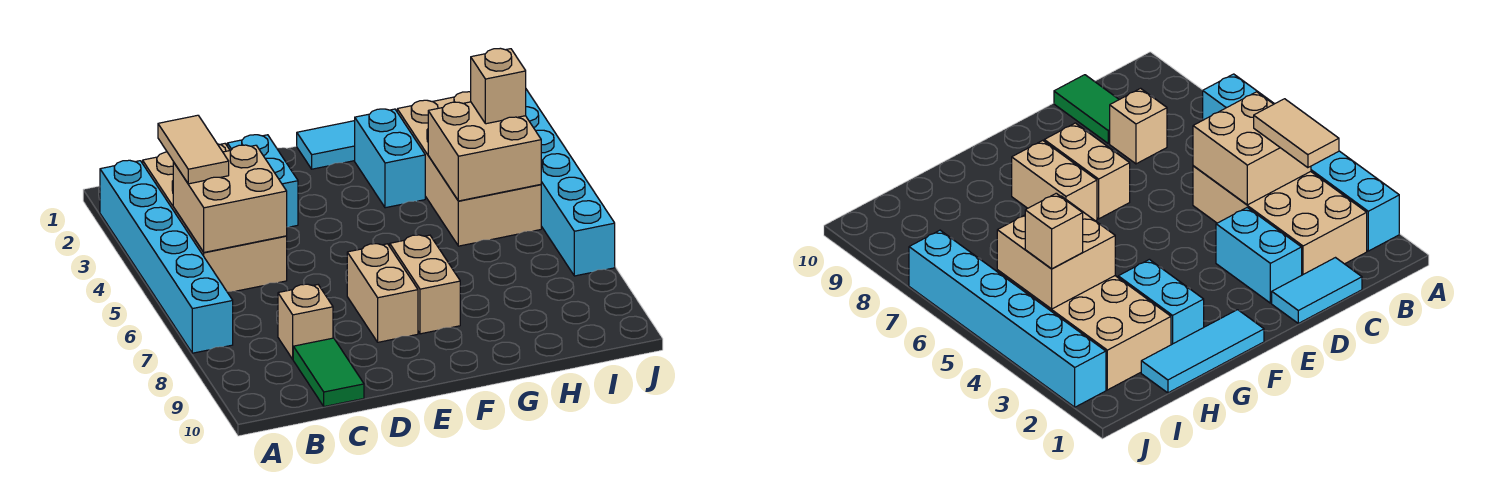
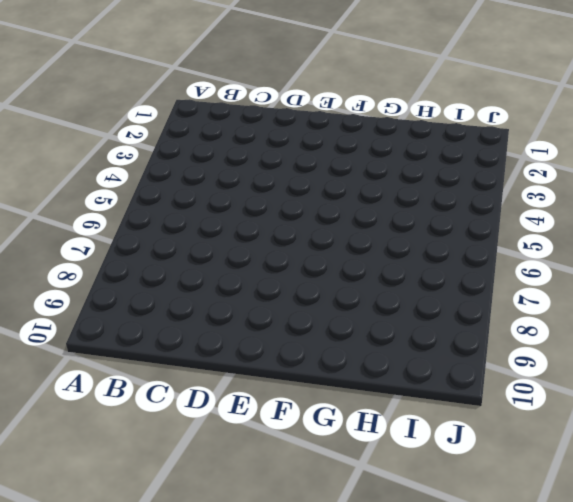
none -> cyan brick A2:A7 level 1
none -> tan brick B2:C5 level 1
none -> cyan tile C1:D1 level 1

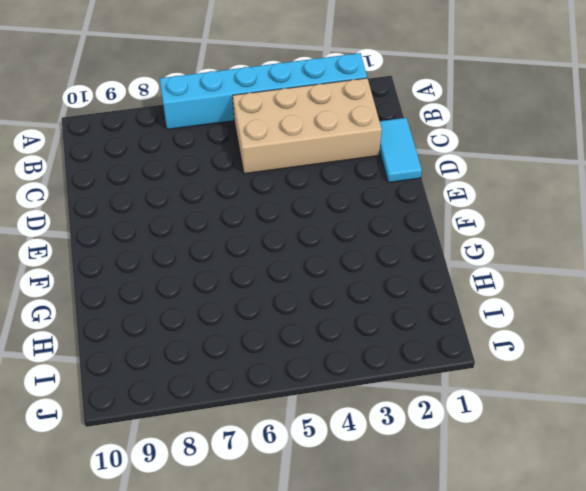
none -> tan brick C8 level 1
none -> green tile C9:C10 level 1
none -> cyan brick D2:D3 level 1

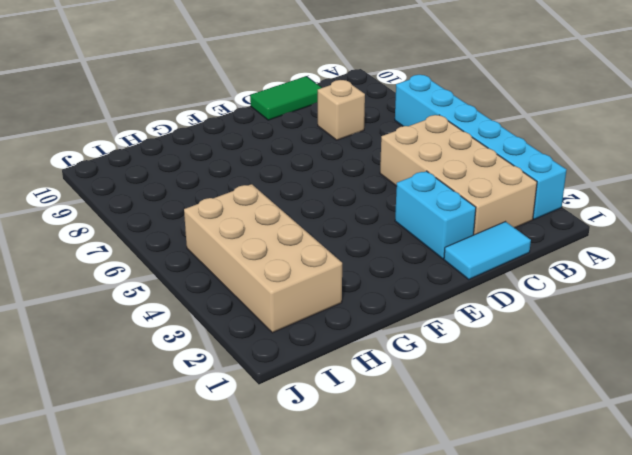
green tile C10:D10 level 1 -> green tile C9:C10 level 1
none -> tan brick E7:E8 level 1
none -> cyan tile F1:H1 level 1
none -> tan brick F7:F8 level 1

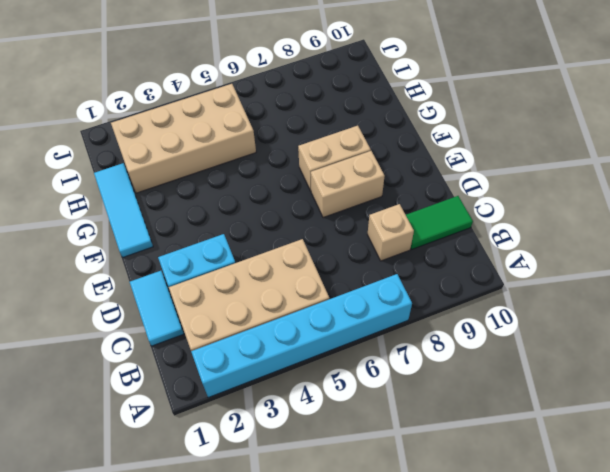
none -> cyan brick G2:G3 level 1
none -> cyan brick J2:J7 level 1
none -> tan brick B4:C5 level 2

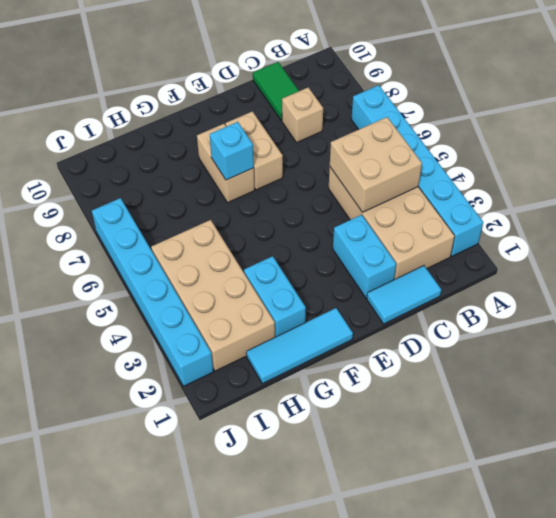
cyan brick F7 level 2 -> none
none -> tan brick H4:I5 level 2
none -> tan tile B3:B4 level 3
none -> tan brick I4 level 3

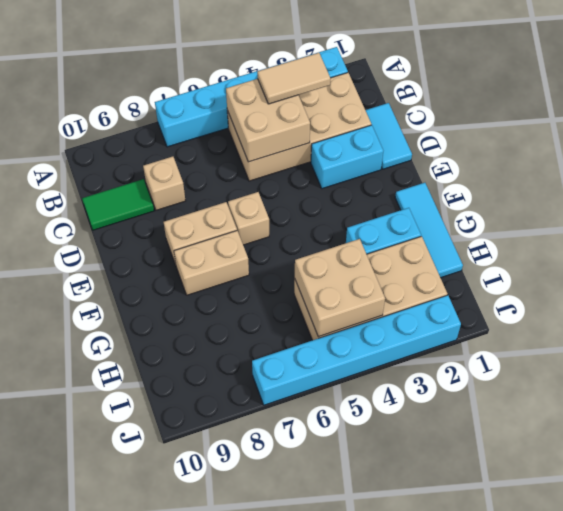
tan brick E6 level 1 -> tan brick I4 level 3

